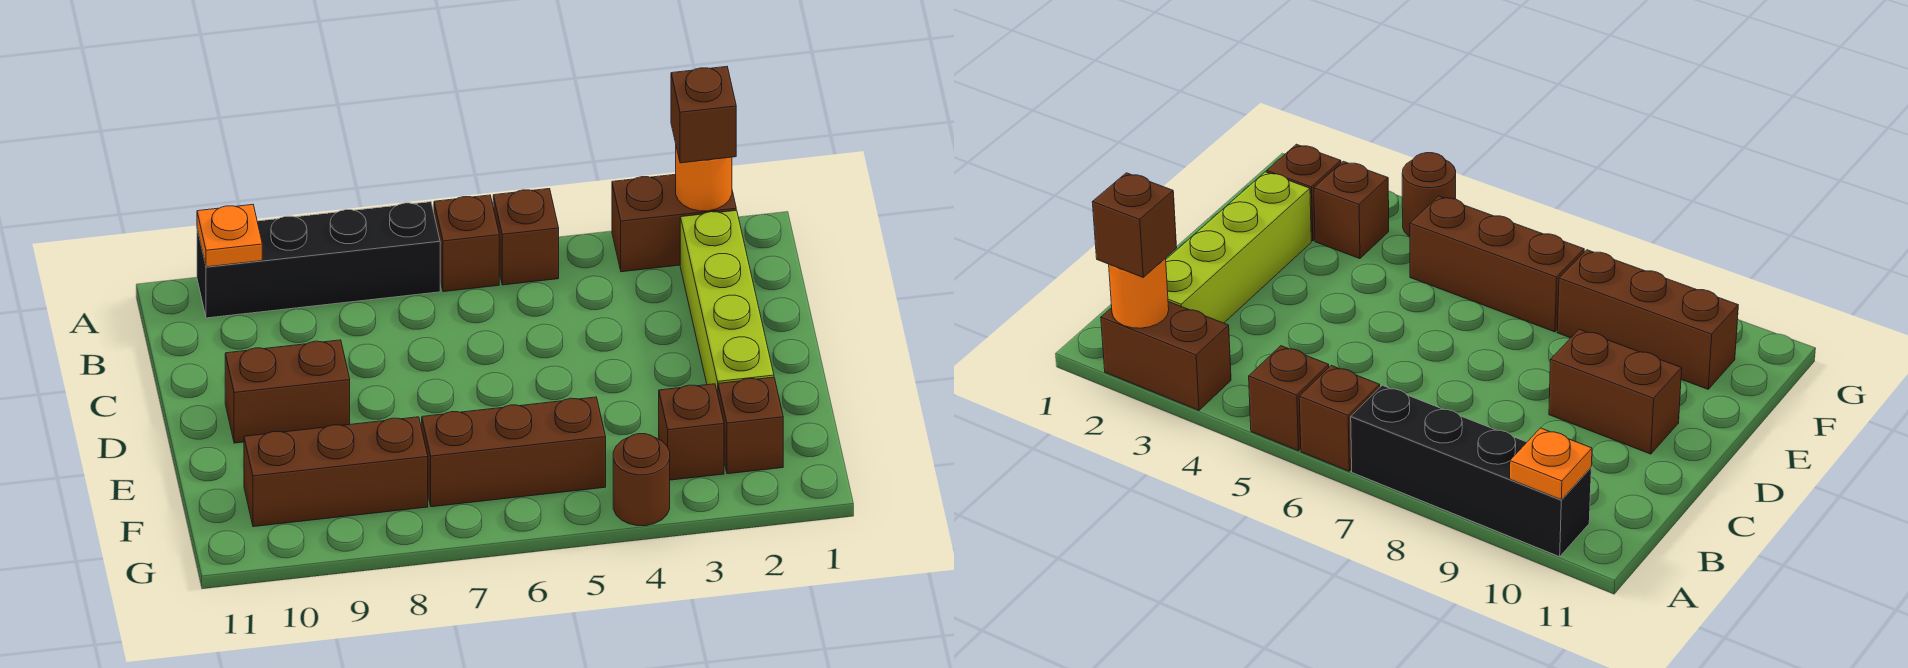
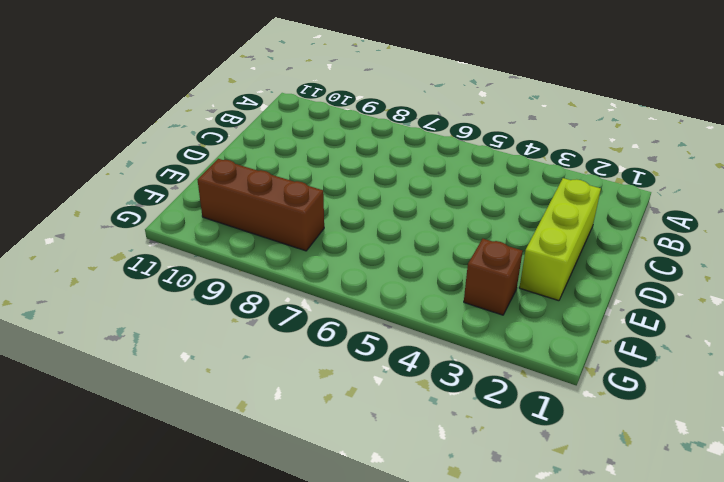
lime brick C2:E2 level 1 -> lime brick B2:E2 level 1
none -> brown brick A2:A3 level 1
none -> brown brick A5 level 1
none -> brown brick A6 level 1

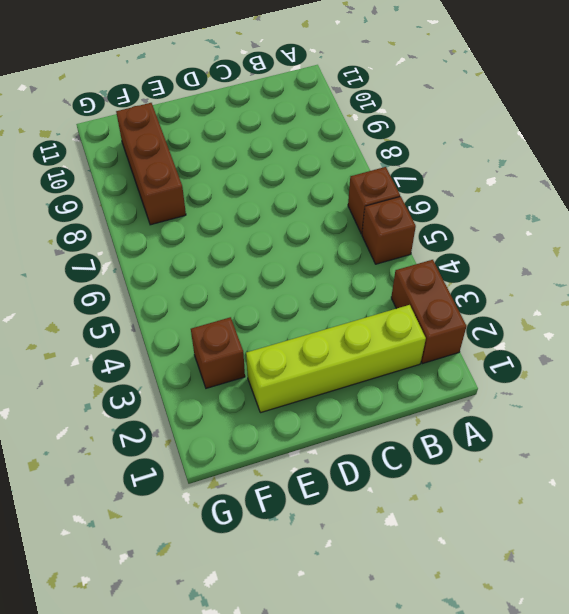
none -> black brick A7:A10 level 1
none -> brown brick D9:D10 level 1
none -> brown brick F2 level 1

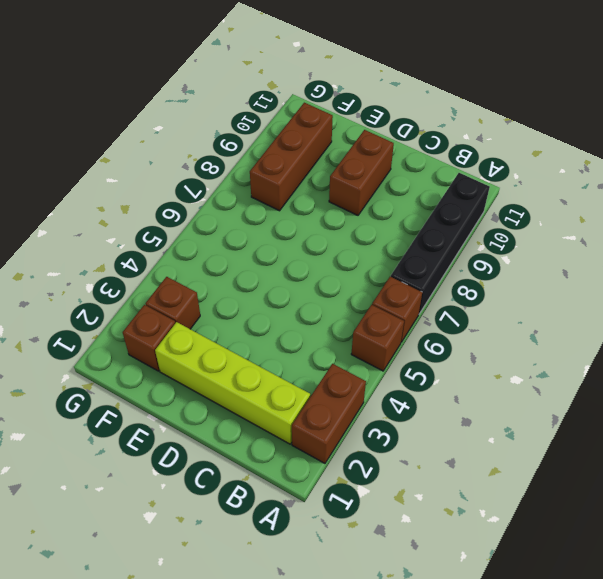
none -> brown brick F5:F7 level 1
none -> brown round brick G4 level 1
none -> orange round brick A2 level 2

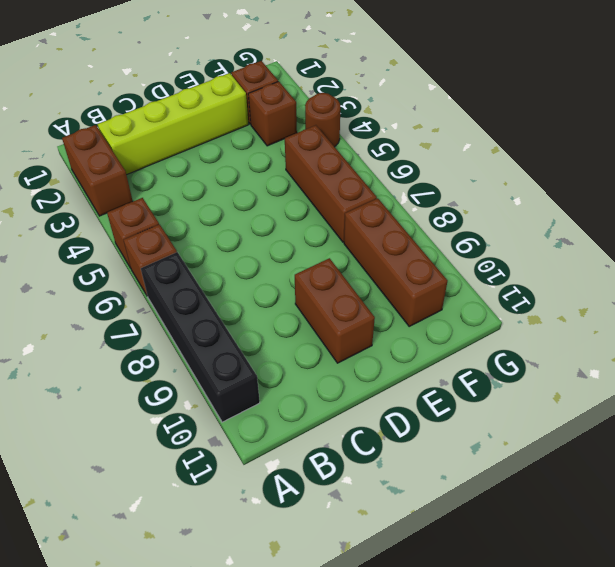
none -> orange round brick A2 level 2
none -> orange plate A10 level 2
none -> brown brick A2 level 3

